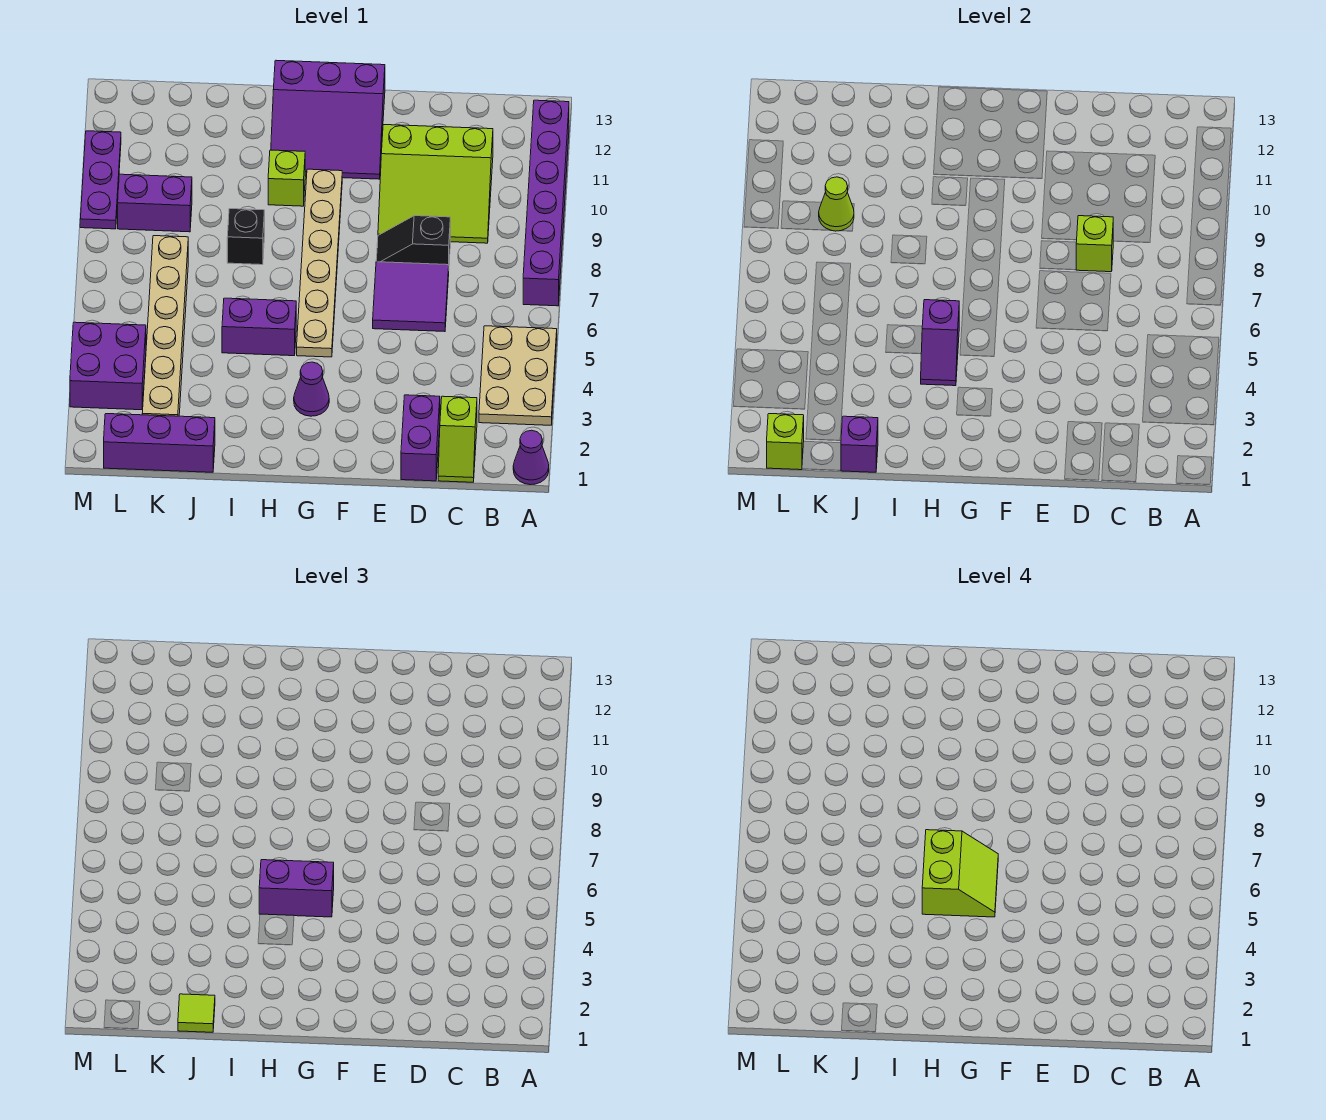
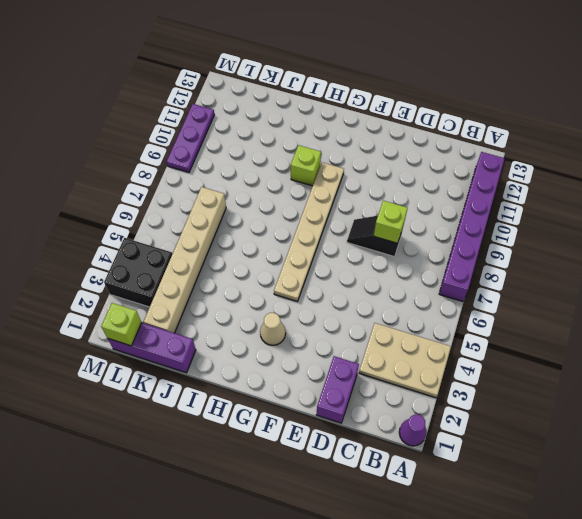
tan plate A3:C4 level 1 -> tan plate A3:B5 level 1
tan cone G3 level 1 -> purple cone G3 level 1
black brick L3:M4 level 1 -> purple brick L3:M4 level 1
none -> lime slope C1:C2 level 1 top 2
none -> lime slope C9:E11 level 1 top 11
none -> purple tile D6:E7 level 1

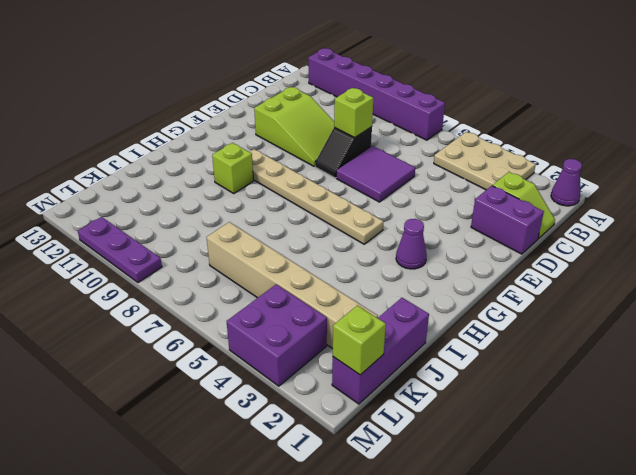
lime slope D9:E11 level 1 top 11 -> lime slope C9:E11 level 1 top 11
none -> purple slope F11:H13 level 1 top 13
none -> purple brick H5:I5 level 1
none -> black brick I8 level 1

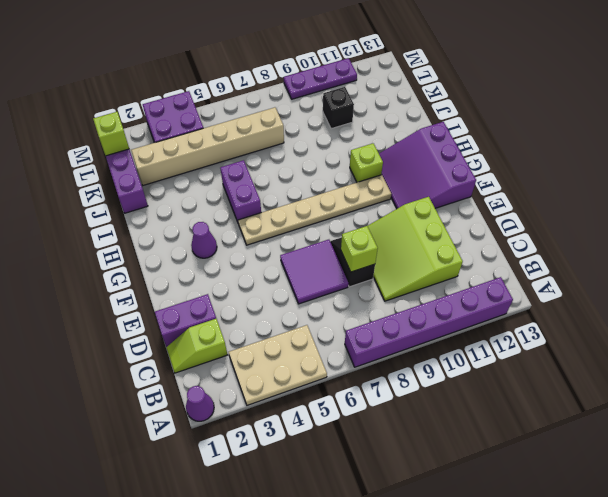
black brick K10 level 1 -> black brick I8 level 1
none -> purple brick K9:L9 level 1
none -> purple slope H4:H5 level 2 top 5
none -> purple brick J1 level 2

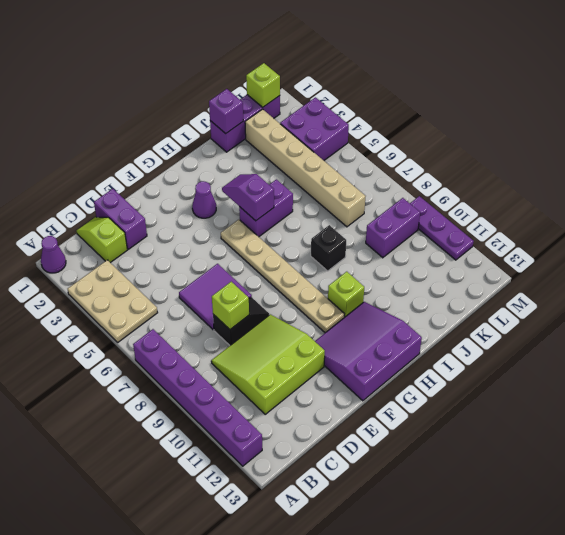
none -> lime cone K9 level 2
none -> purple brick G5:H5 level 3
none -> lime tile J1 level 3

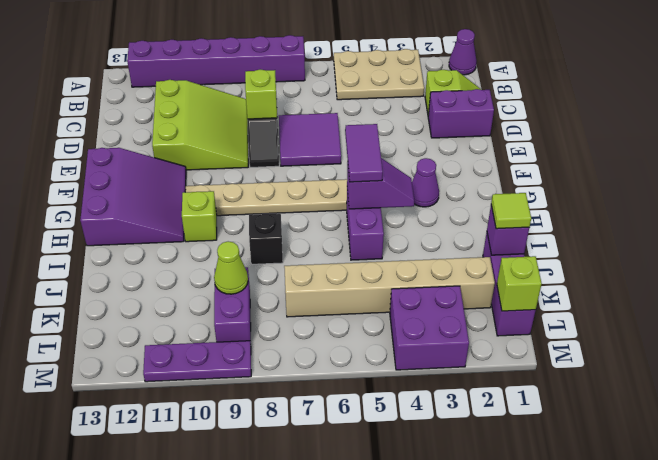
purple tile G5:H5 level 3 -> purple brick G5:H5 level 3
none -> lime slope G5:H6 level 4 top H

